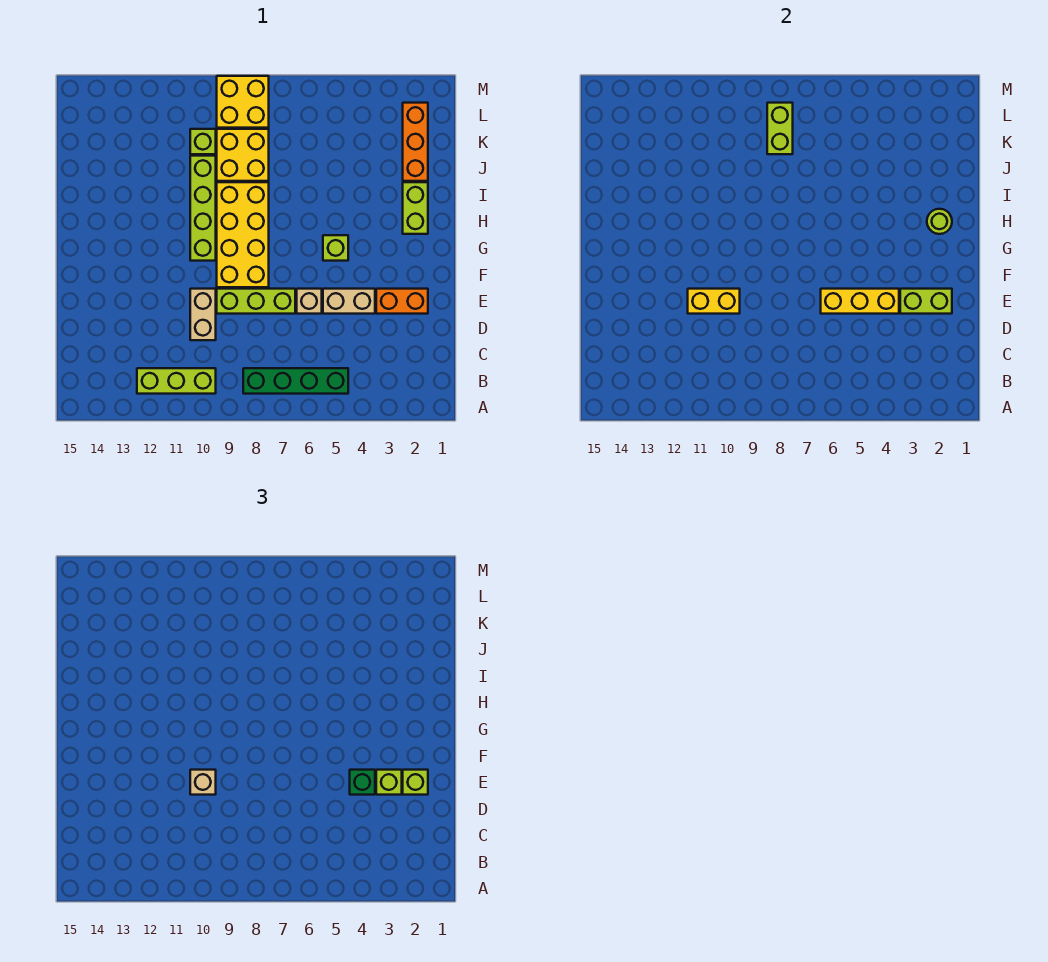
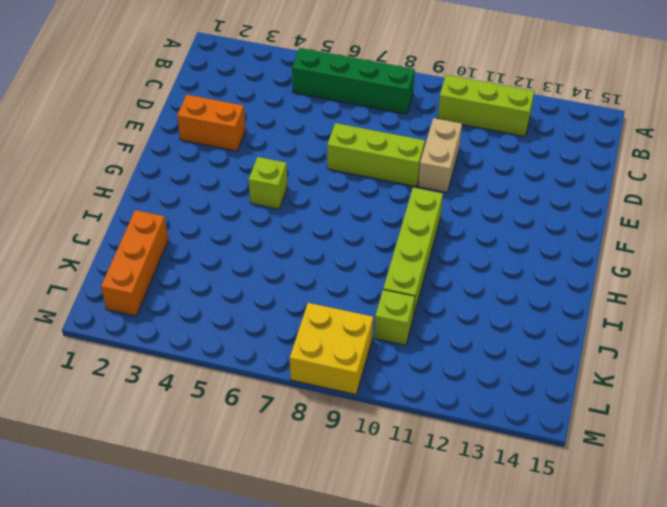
none -> tan brick E4:E5 level 1
none -> tan brick E6 level 1
none -> yellow brick F8:I9 level 1

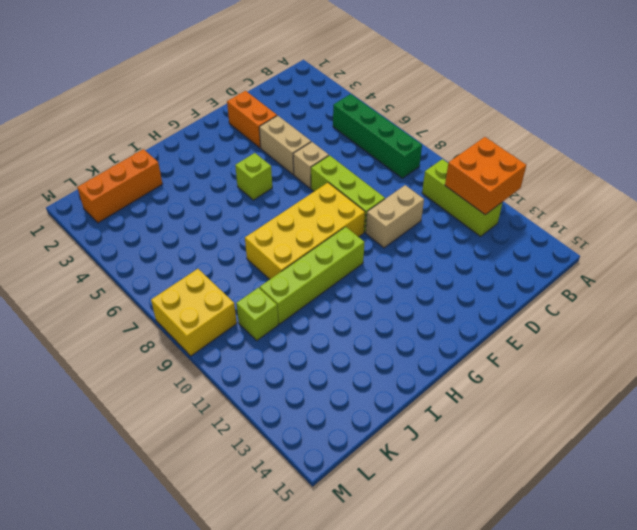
orange brick A11:B12 level 2 -> none
none -> lime brick H2:I2 level 1
none -> yellow brick J8:K9 level 1
none -> lime brick E2:E3 level 2

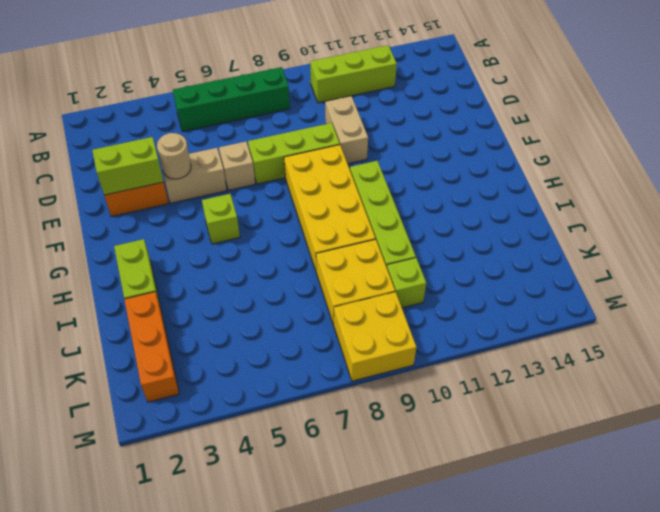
tan round brick E4 level 2 -> yellow brick E4:E6 level 2
none -> yellow brick E10:E11 level 2
none -> lime round brick H2 level 2
none -> lime brick K8:L8 level 2

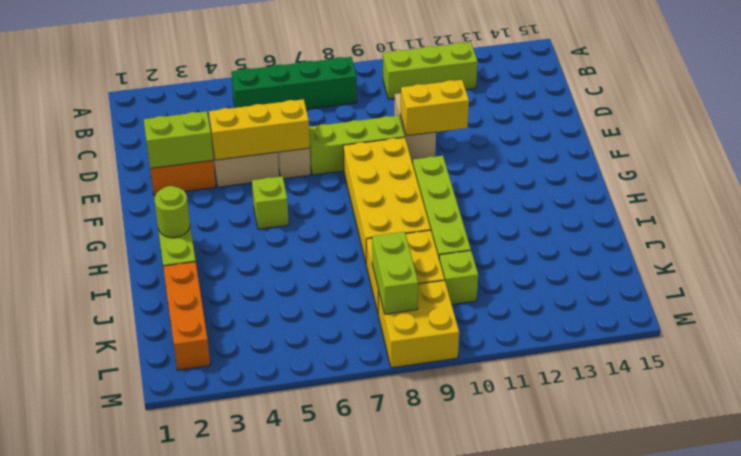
none -> lime brick E2 level 3
none -> lime brick E3 level 3
none -> green brick E4 level 3

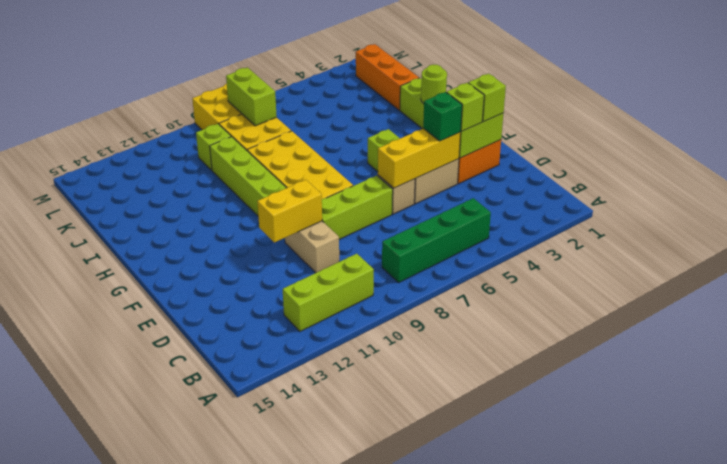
none -> tan brick E10 level 3

